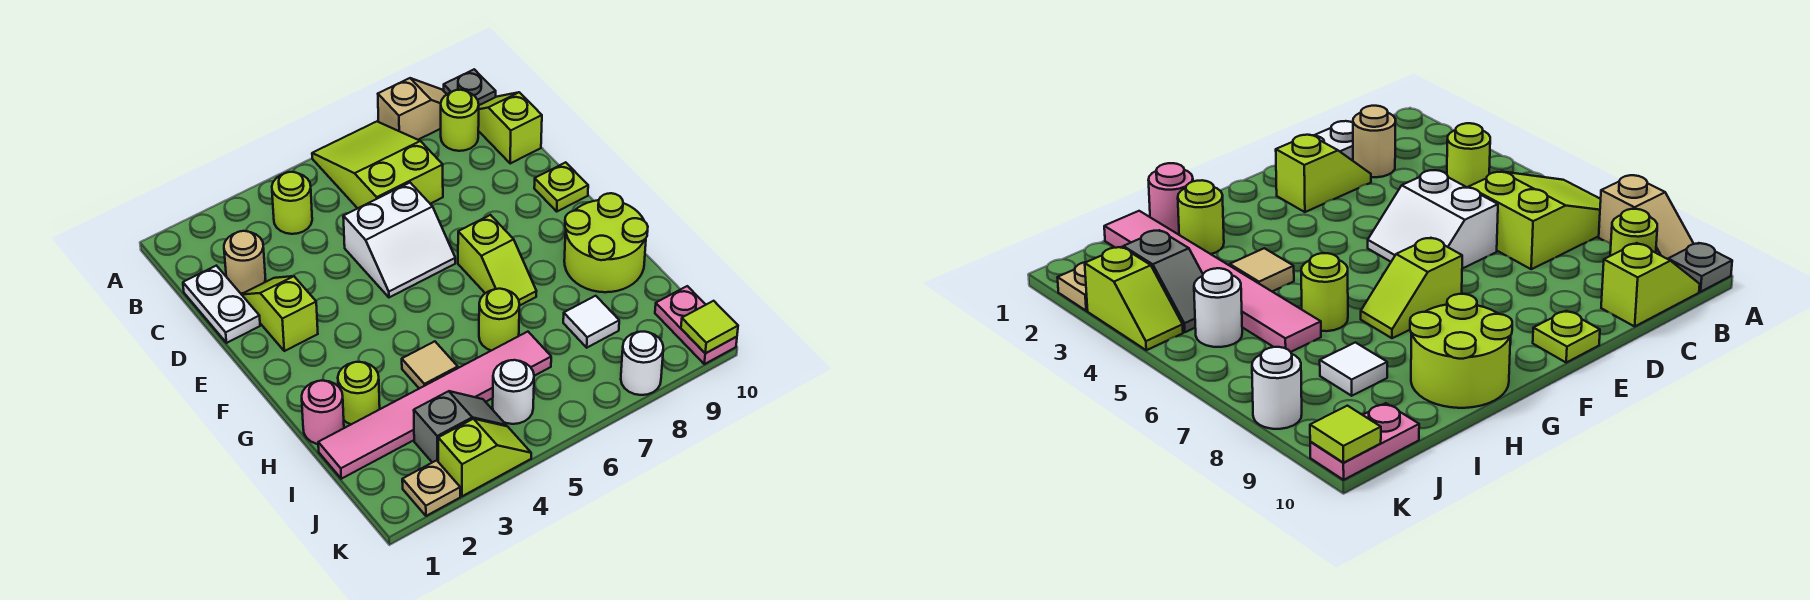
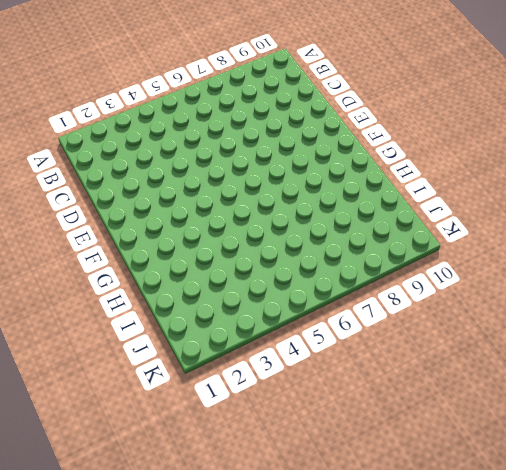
none -> lime slope A6:C7 level 1 top C
none -> tan slope A8:A9 level 1 top 8
none -> grey plate A10 level 1

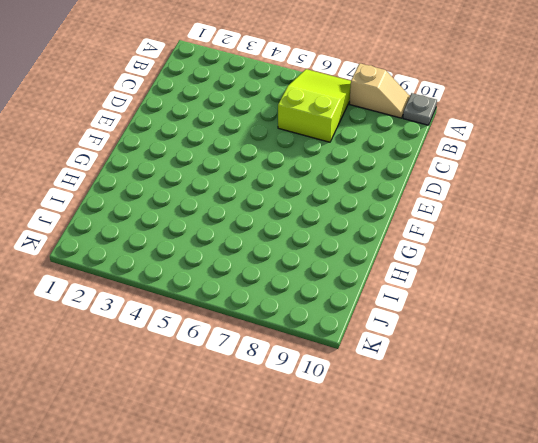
none -> lime round brick B4 level 1
none -> lime round brick B9 level 1
none -> lime slope B10:C10 level 1 top C

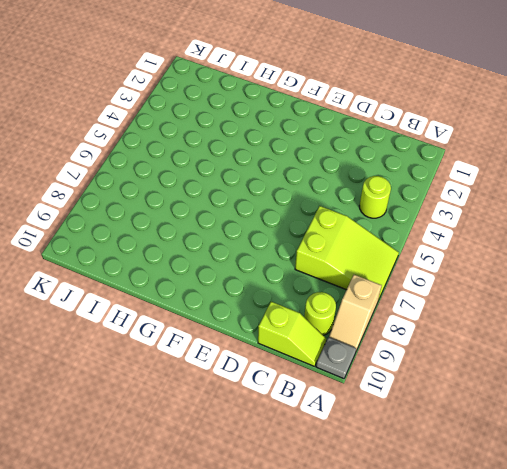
none -> white plate C1:D1 level 1
none -> tan round brick C2 level 1
none -> lime slope D2:E2 level 1 top E

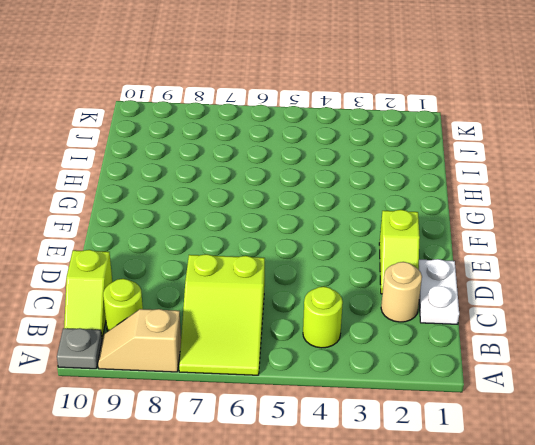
none -> white slope D5:E6 level 1 top D
none -> lime plate E10 level 1
none -> lime slope F7:G7 level 1 top F

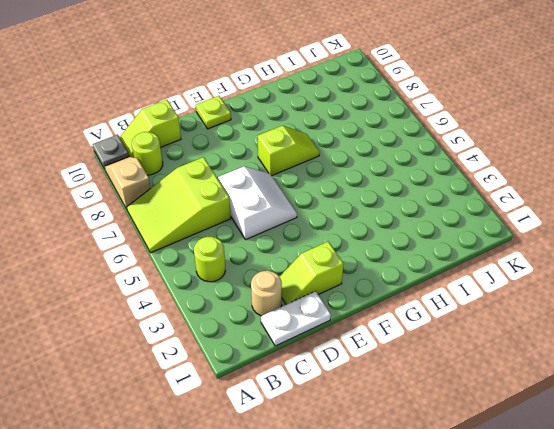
none -> lime round brick G9:H10 level 1
none -> pink round brick H1 level 1
none -> lime round brick H2 level 1

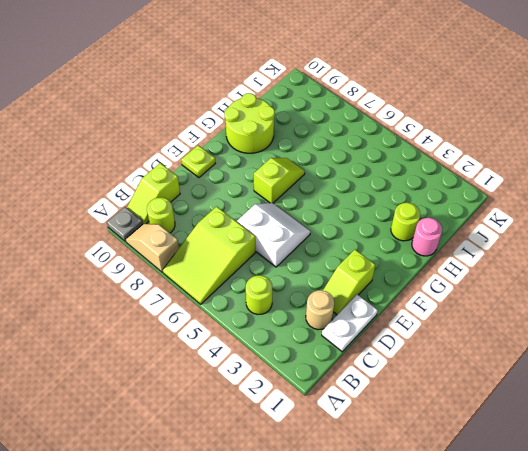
none -> tan tile H4 level 1
none -> lime round brick H6 level 1
none -> pink tile I1:I6 level 1

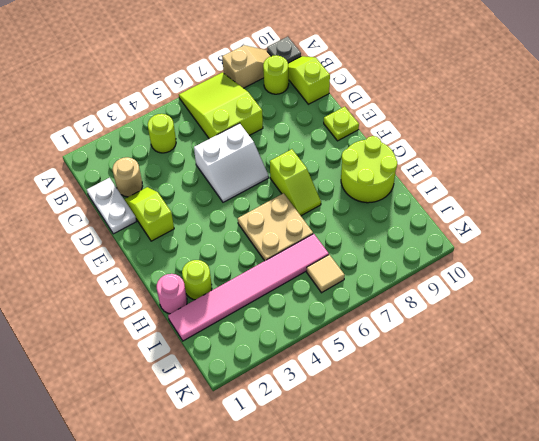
tan plate G5:H6 level 1 -> lime round brick H6 level 1
tan tile J6 level 1 -> tan tile H4 level 1
none -> white tile I8 level 1
none -> grey slope J3:J4 level 1 top 3
none -> white round brick J5 level 1

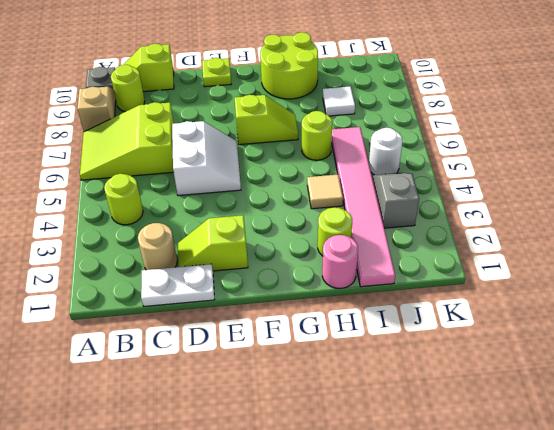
none -> pink plate J10:K10 level 1
none -> tan plate K2 level 1
none -> lime slope K3:K4 level 1 top 3

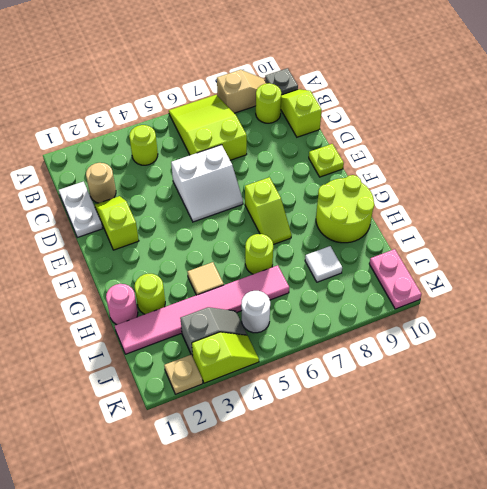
none -> white round brick K8 level 1
none -> lime tile K10 level 2

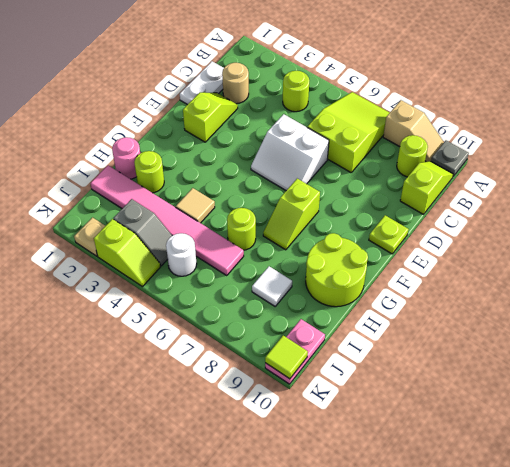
none -> white round brick K8 level 1

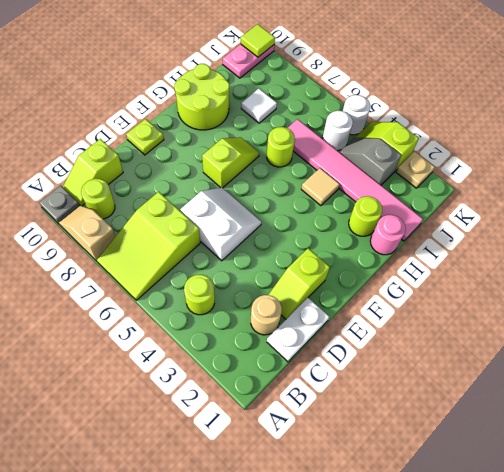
white round brick K5 level 1 -> white round brick K8 level 1

